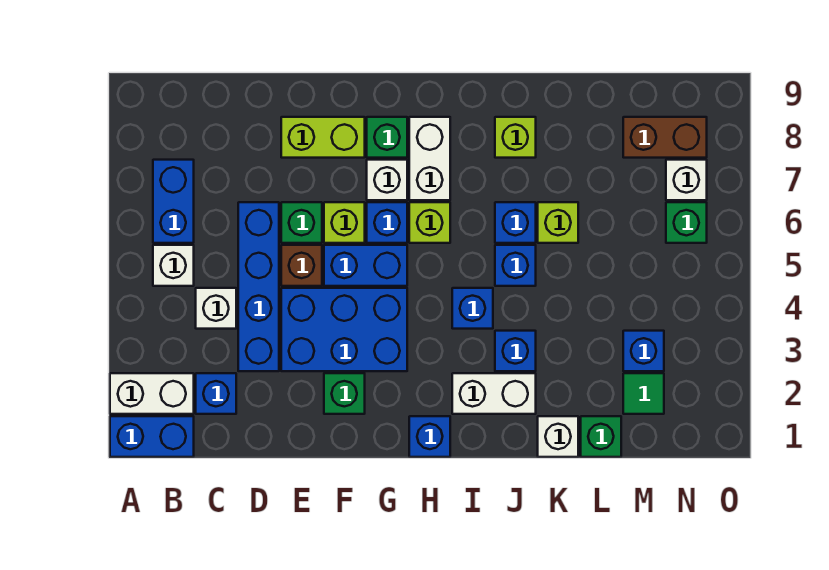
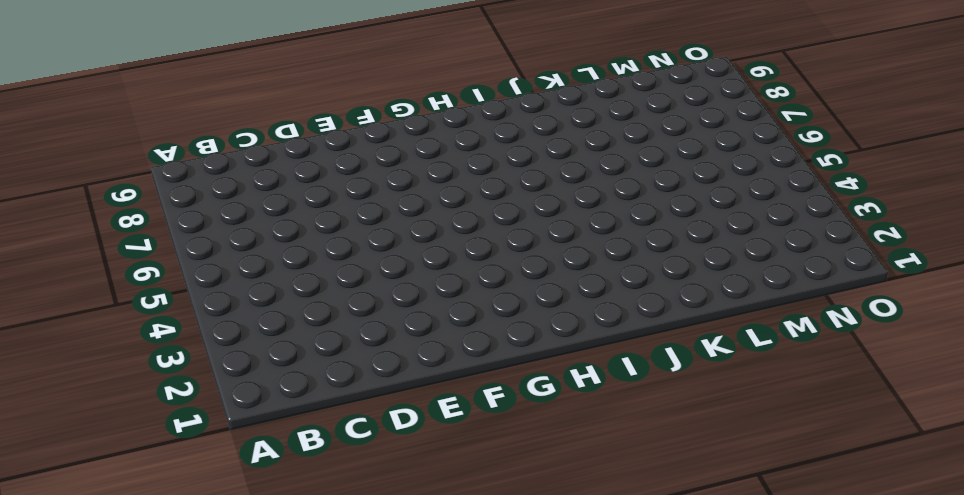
none -> blue brick A1:B1 level 1
none -> white brick A2:B2 level 1
none -> white brick B5 level 1
none -> blue brick B6:B7 level 1

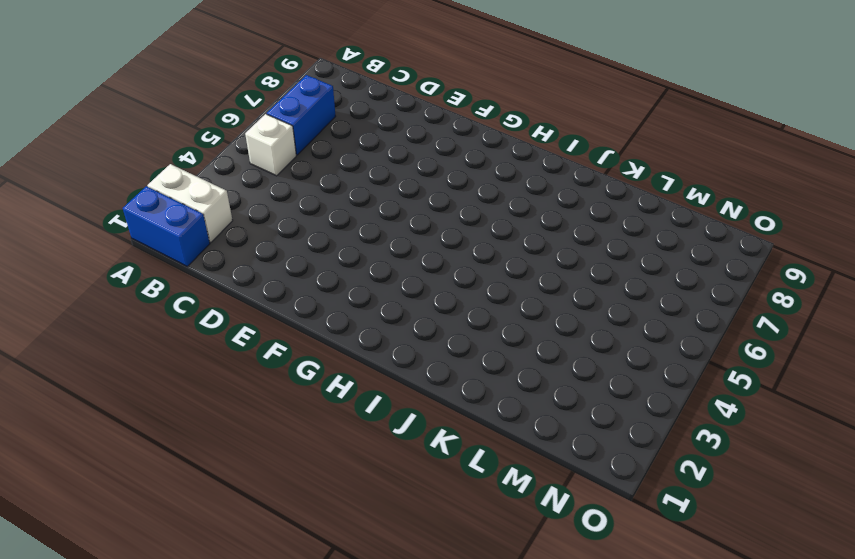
none -> blue brick C2 level 1
none -> white brick C4 level 1
none -> blue brick D3:D6 level 1
none -> blue brick E3:G4 level 1

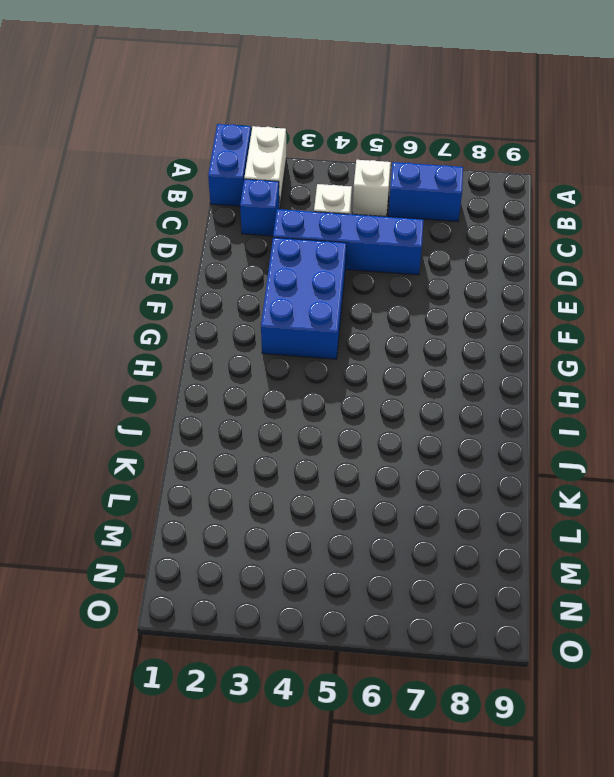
none -> brown brick E5 level 1
none -> green brick E6 level 1
none -> lime brick E8:F8 level 1
none -> green brick F2 level 1

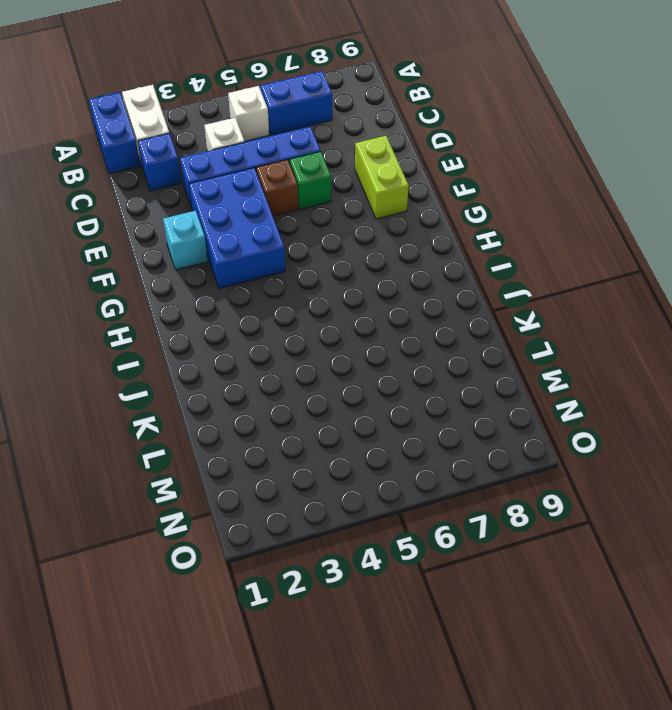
cyan brick F2 level 1 -> green brick F2 level 1
none -> blue brick F5:G5 level 1
none -> lime brick F6 level 1
none -> blue brick G6 level 1
none -> white brick G7 level 1

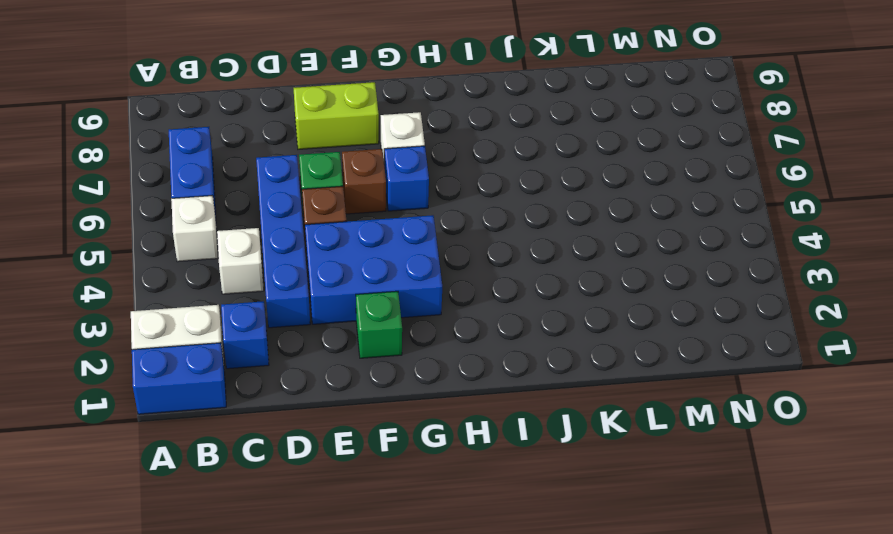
brown brick F6 level 1 -> lime brick F6 level 1
none -> blue brick F5:G5 level 1
none -> green brick G8 level 1
none -> blue brick H1 level 1
none -> lime brick H6 level 1

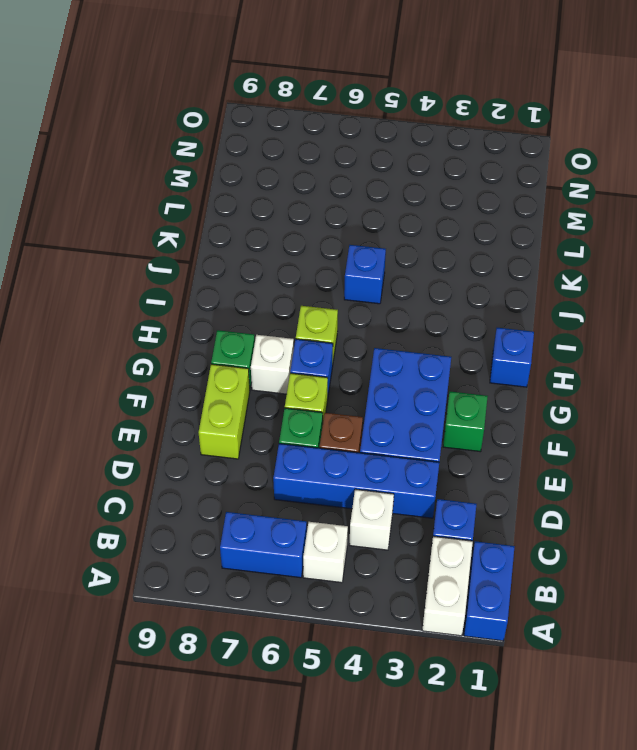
none -> blue brick F5:G5 level 1
none -> white brick H7:H8 level 1
none -> white brick I2:J2 level 1
none -> blue brick I4 level 1

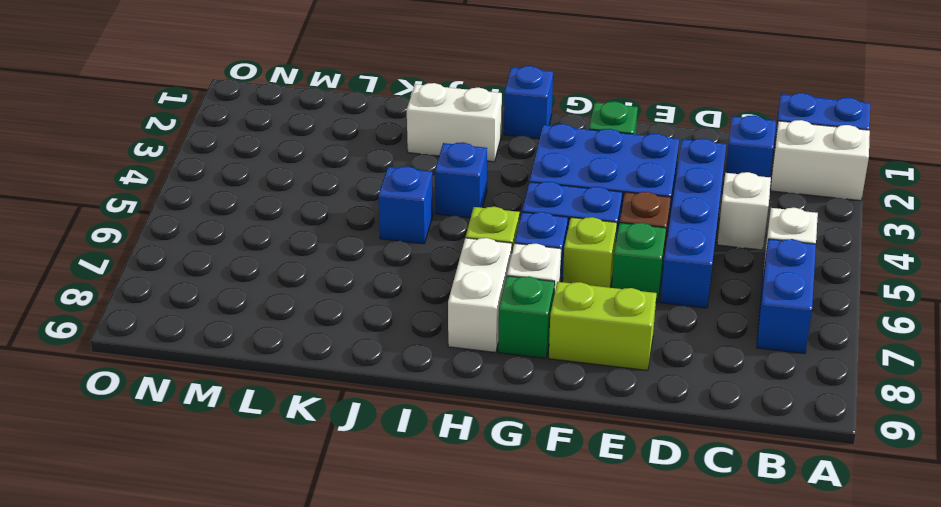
none -> blue brick J3 level 1
none -> blue brick J6 level 1
none -> lime brick J8 level 1
none -> white brick K1 level 1

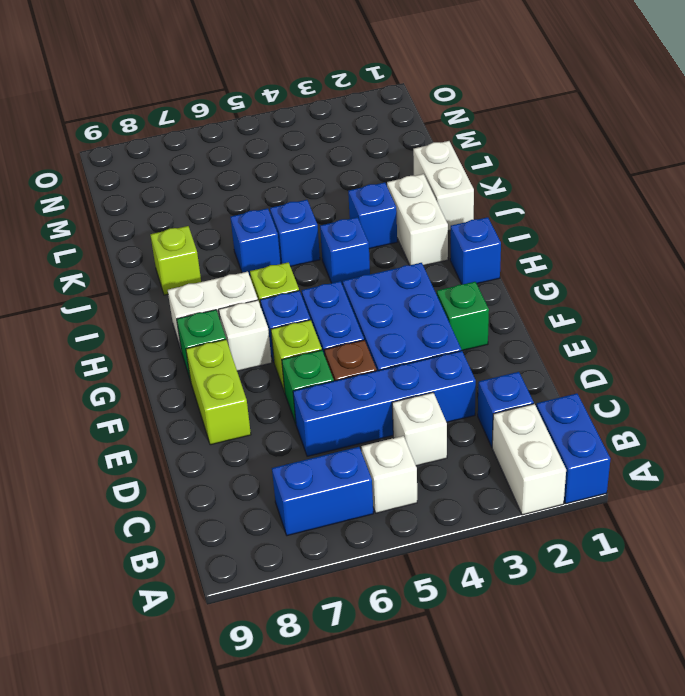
white brick J1:K1 level 1 -> white brick K1 level 1
none -> lime brick K6 level 1
none -> green brick L1 level 1
none -> green tile M2 level 1
none -> blue brick M3 level 1

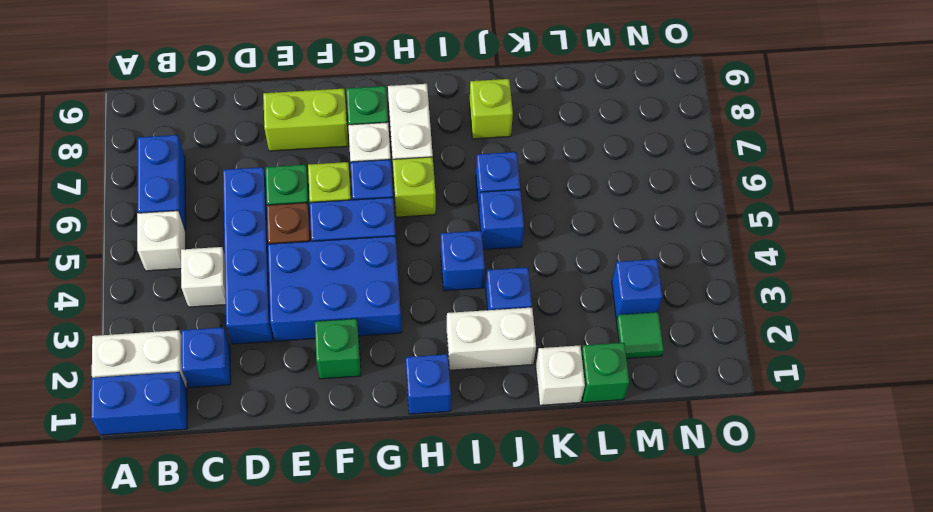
none -> lime brick K6 level 1
none -> brown brick M8:N8 level 1
none -> green brick N6 level 1
none -> white brick N7 level 1

